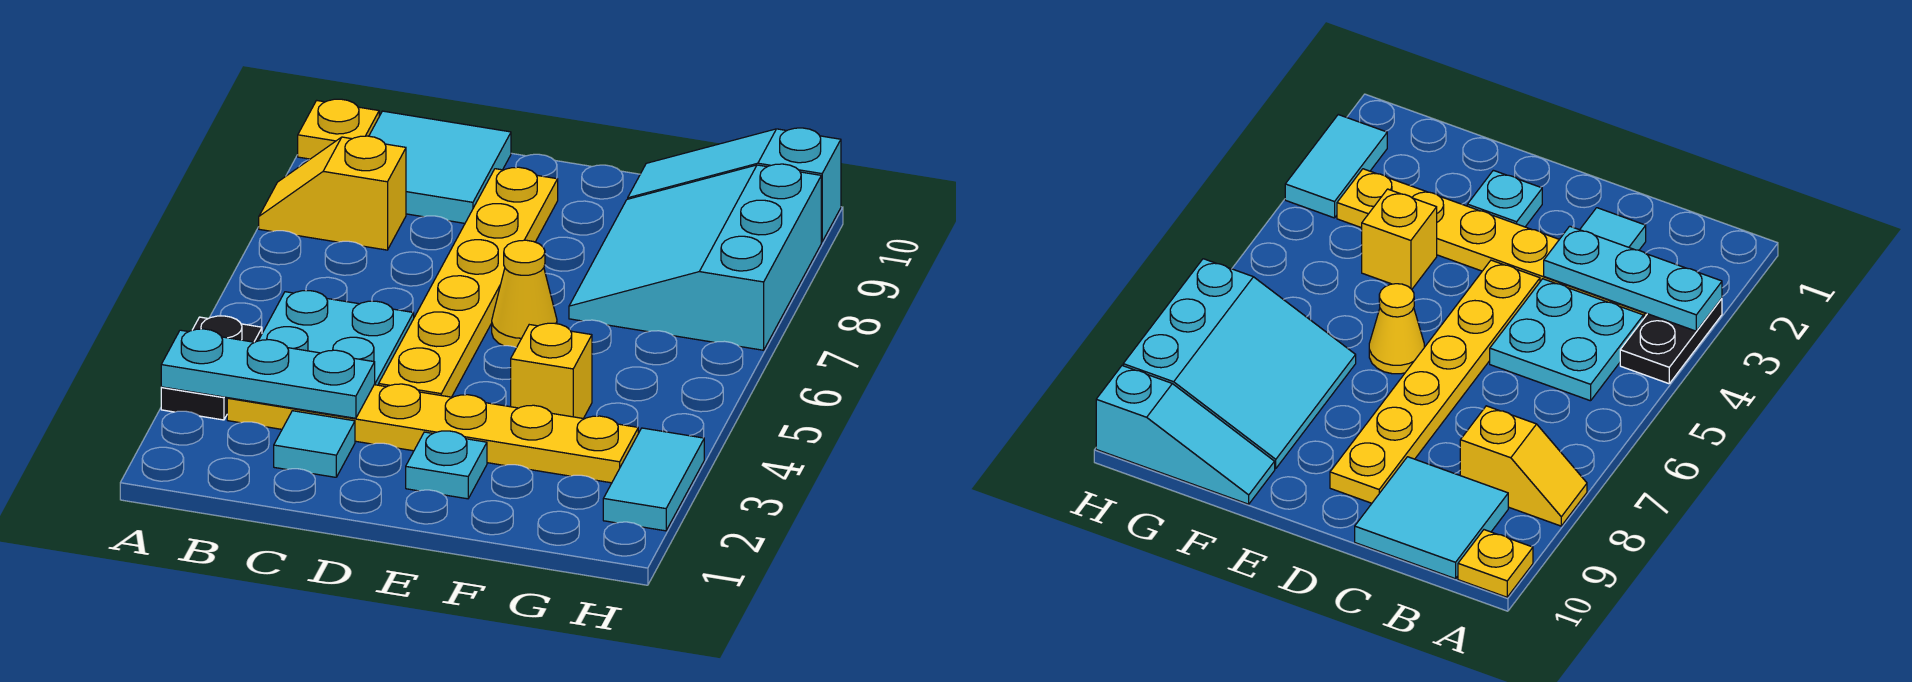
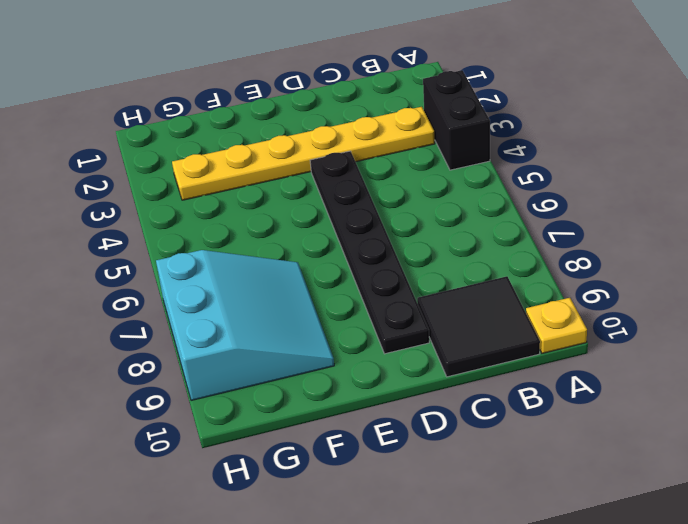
black brick A3:A4 level 1 -> black plate A3:A4 level 1
black tile B9:C10 level 1 -> cyan tile B9:C10 level 1
black plate D4:D9 level 1 -> yellow plate D4:D9 level 1
none -> yellow slope A8:B8 level 1 top B
none -> cyan plate B4:C5 level 1
none -> cyan tile C2 level 1

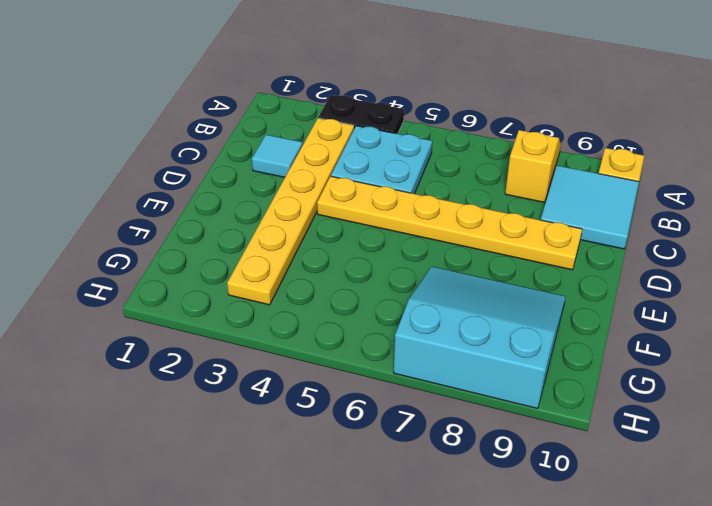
none -> cyan plate E2 level 1
none -> yellow cone E6 level 1
none -> yellow brick F4 level 1

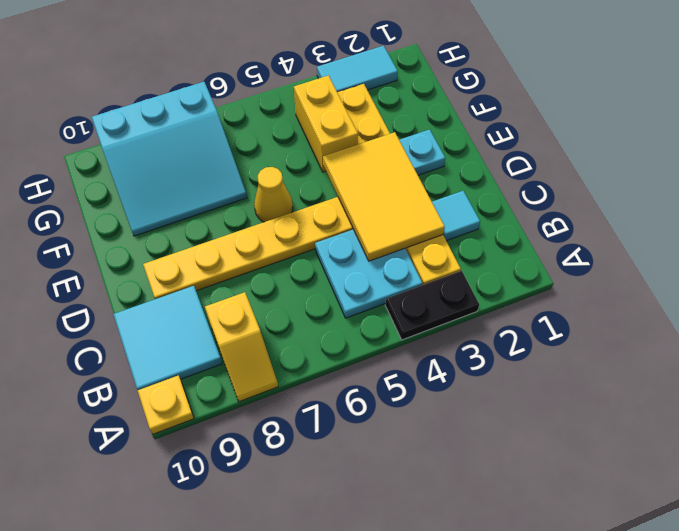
yellow tile C3:E4 level 2 -> cyan plate A3:C3 level 2
yellow brick F4:G4 level 1 -> yellow brick F4 level 1
none -> cyan slope F10:H10 level 1 top H

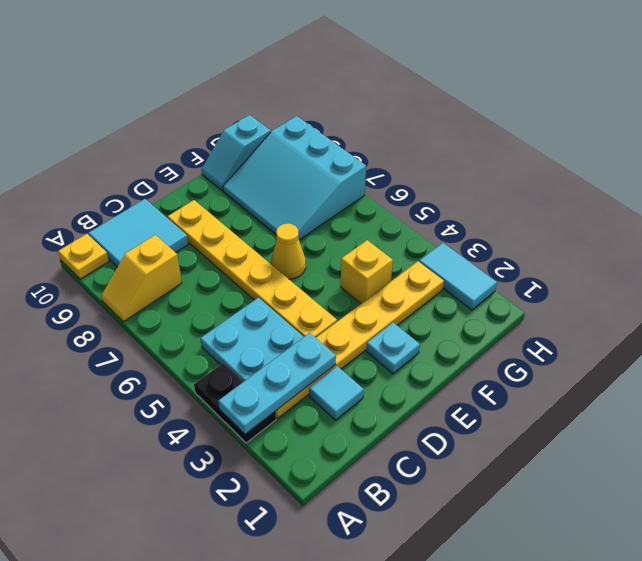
cyan slope F10:G10 level 1 top G -> cyan slope F10:H10 level 1 top H

